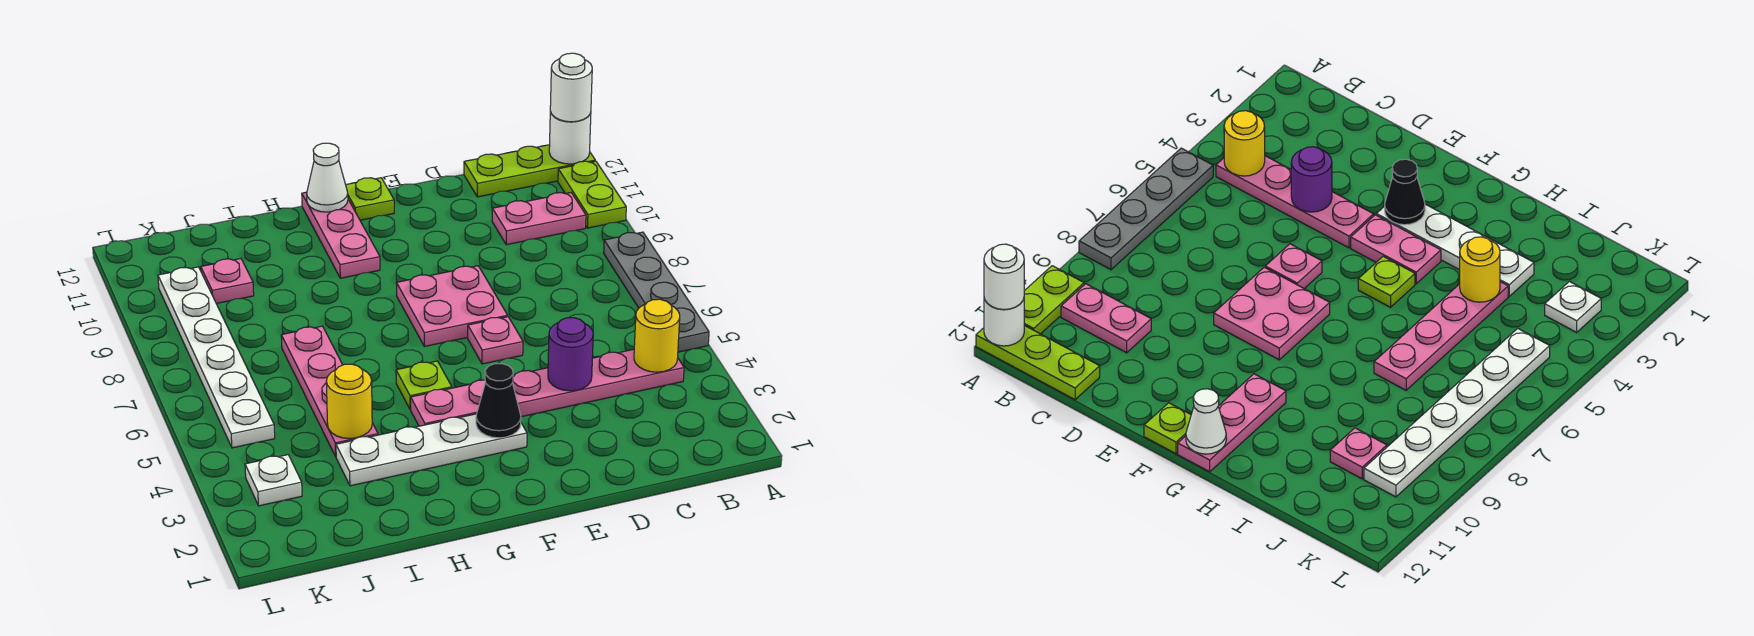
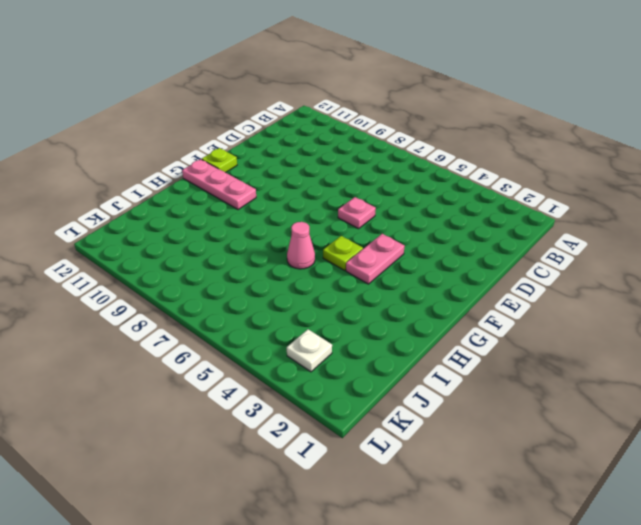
pink cone H6 level 1 -> none
none -> grey plate A5:A8 level 1
none -> lime plate A10:A11 level 1
none -> lime plate A12:C12 level 1

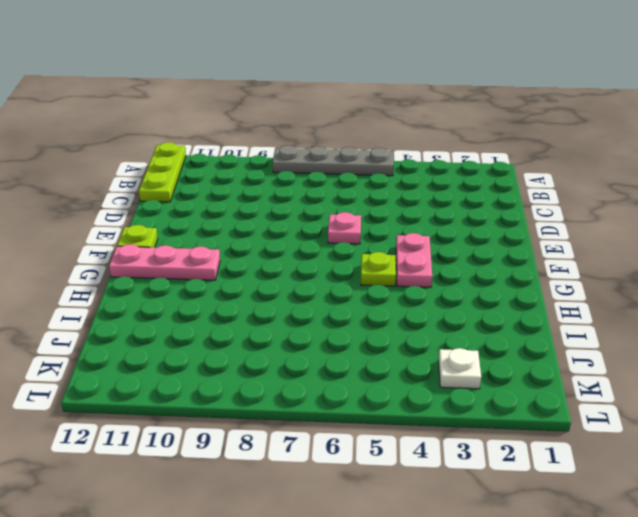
none -> lime plate A10:A11 level 1
none -> pink plate B4:E4 level 1
none -> pink plate B10:C10 level 1

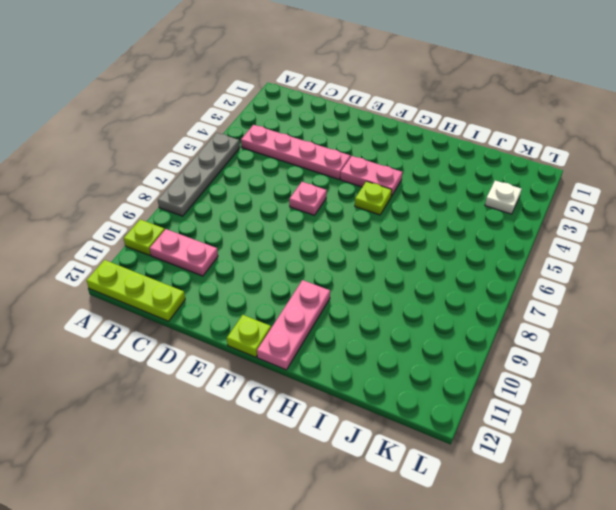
lime plate A10 level 1 -> lime plate A10:A11 level 1
none -> pink plate E7:F8 level 1
none -> white plate F3:I3 level 1
none -> pink plate I4:I7 level 1

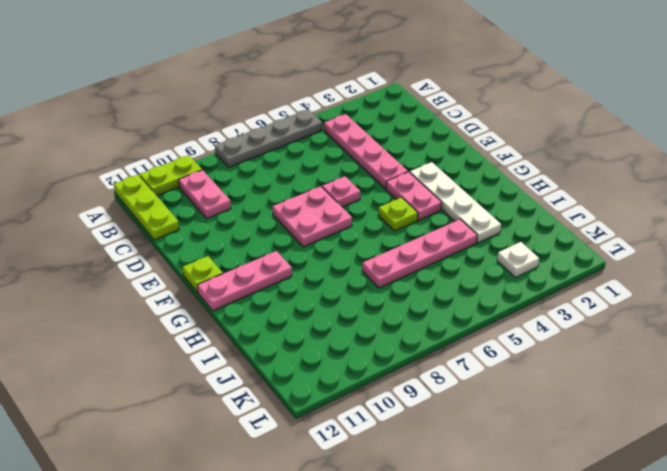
none -> pink plate J10 level 1
none -> white plate K5:K10 level 1
none -> white round brick A12 level 2

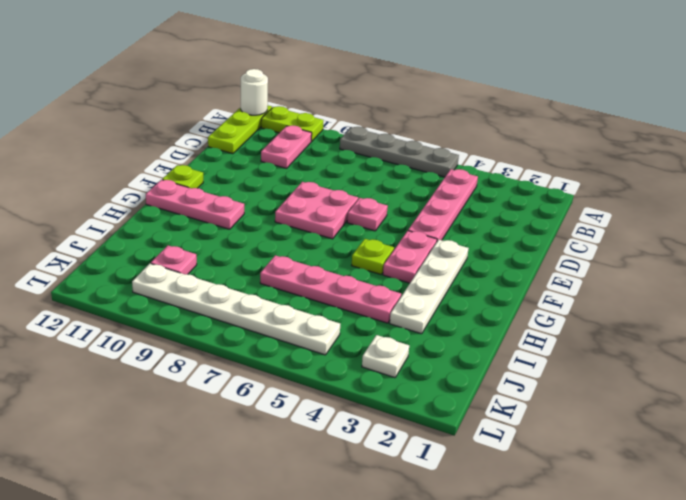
none -> yellow round brick B4 level 2
none -> purple round brick D4 level 2
none -> black cone F3 level 2

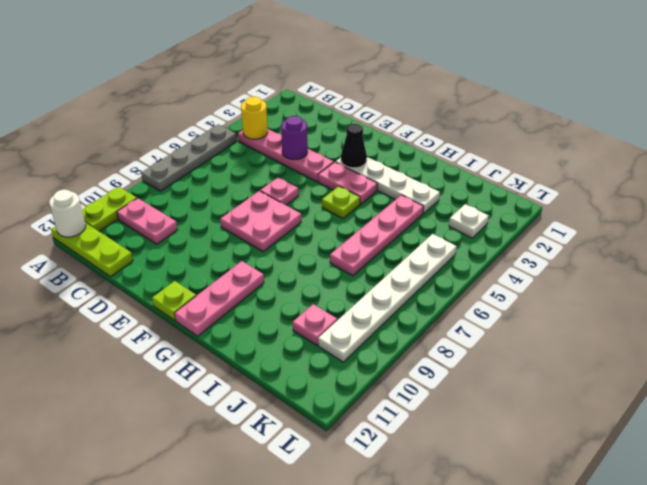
none -> white cone G12 level 2
none -> yellow round brick I4 level 2
none -> white round brick A12 level 3

